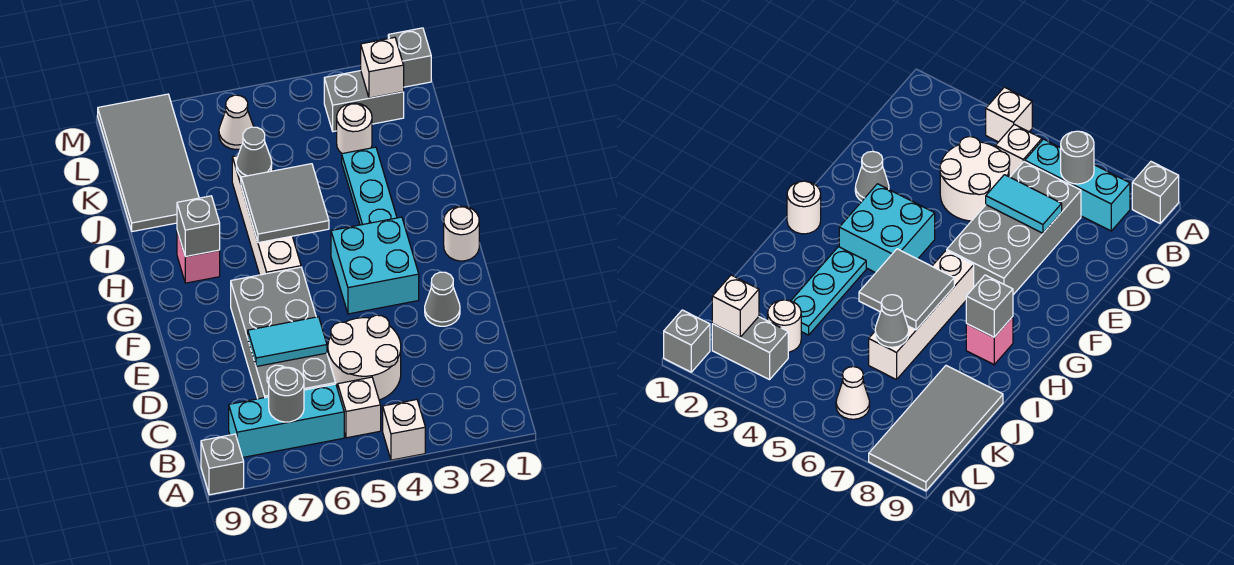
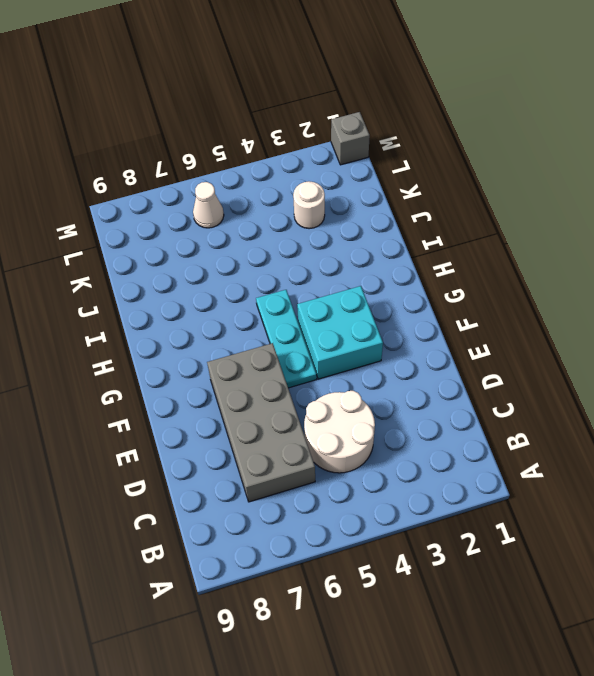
cyan plate F5:H5 level 1 -> cyan plate H3:J3 level 1
none -> white brick A4 level 1
none -> grey brick A9 level 1
none -> white brick B5 level 1

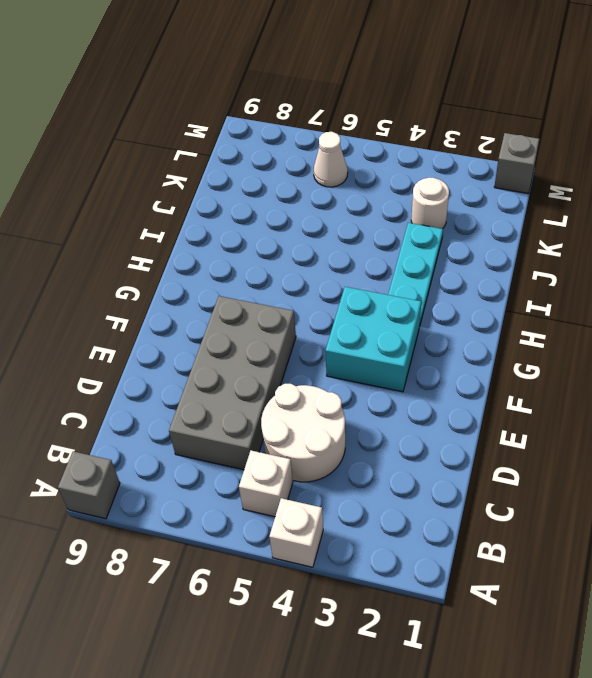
none -> cyan brick B6:B8 level 1
none -> grey cone E2 level 1
none -> white round brick G1 level 1

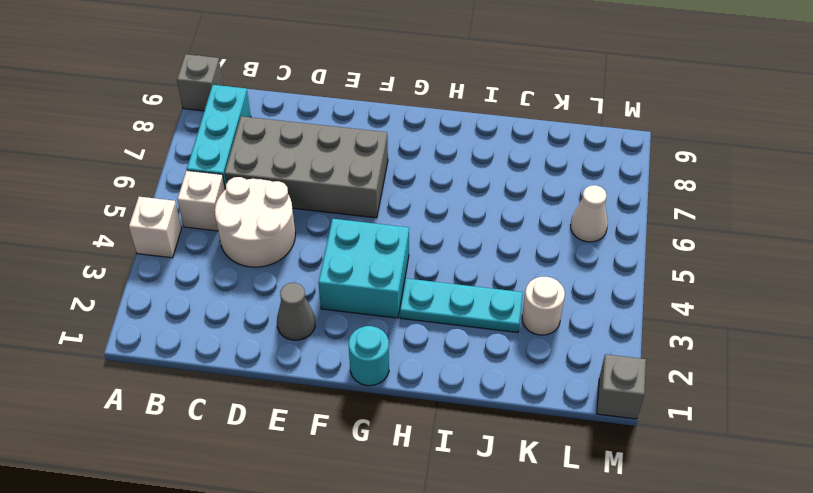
cyan round brick G1 level 1 -> white round brick G1 level 1
none -> white brick G6:J6 level 1
none -> pink brick H8 level 1
none -> grey tile J8:M9 level 1

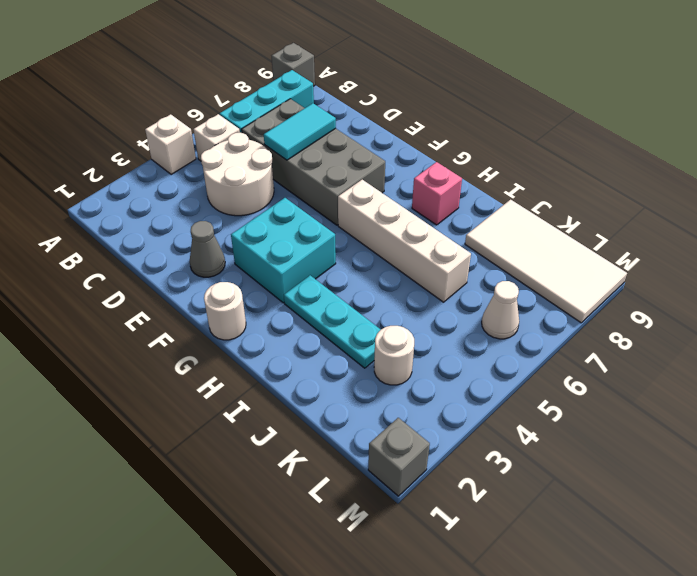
white tile J8:M9 level 1 -> grey tile J8:M9 level 1
none -> grey brick L2:L3 level 1
none -> grey round brick B7 level 2
none -> grey tile H5:I6 level 2

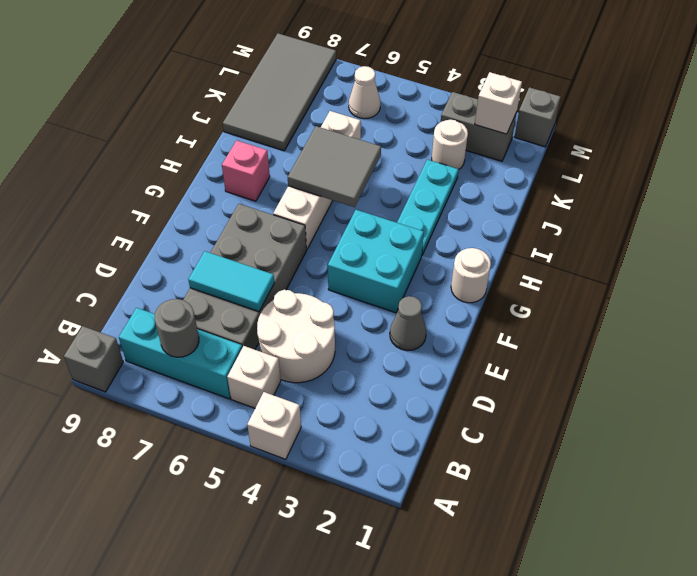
none -> grey brick H8 level 2
none -> grey cone J6 level 2

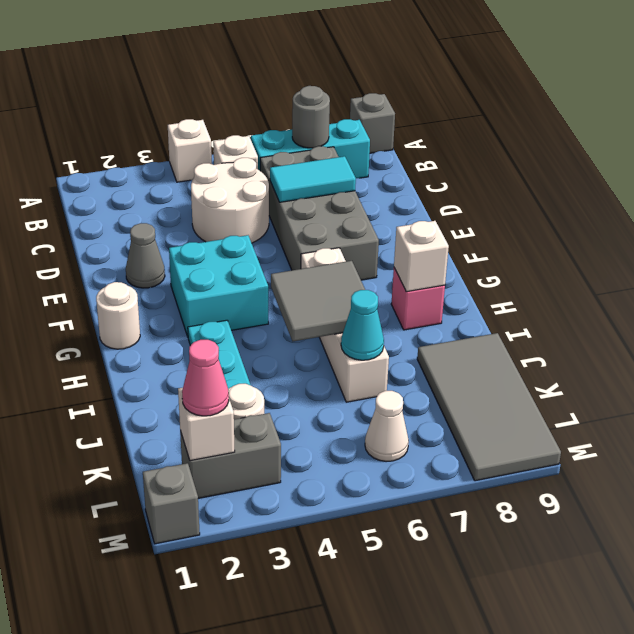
white brick H8 level 2 -> grey brick H8 level 2
cyan cone J6 level 2 -> grey cone J6 level 2
pink cone L2 level 3 -> none

